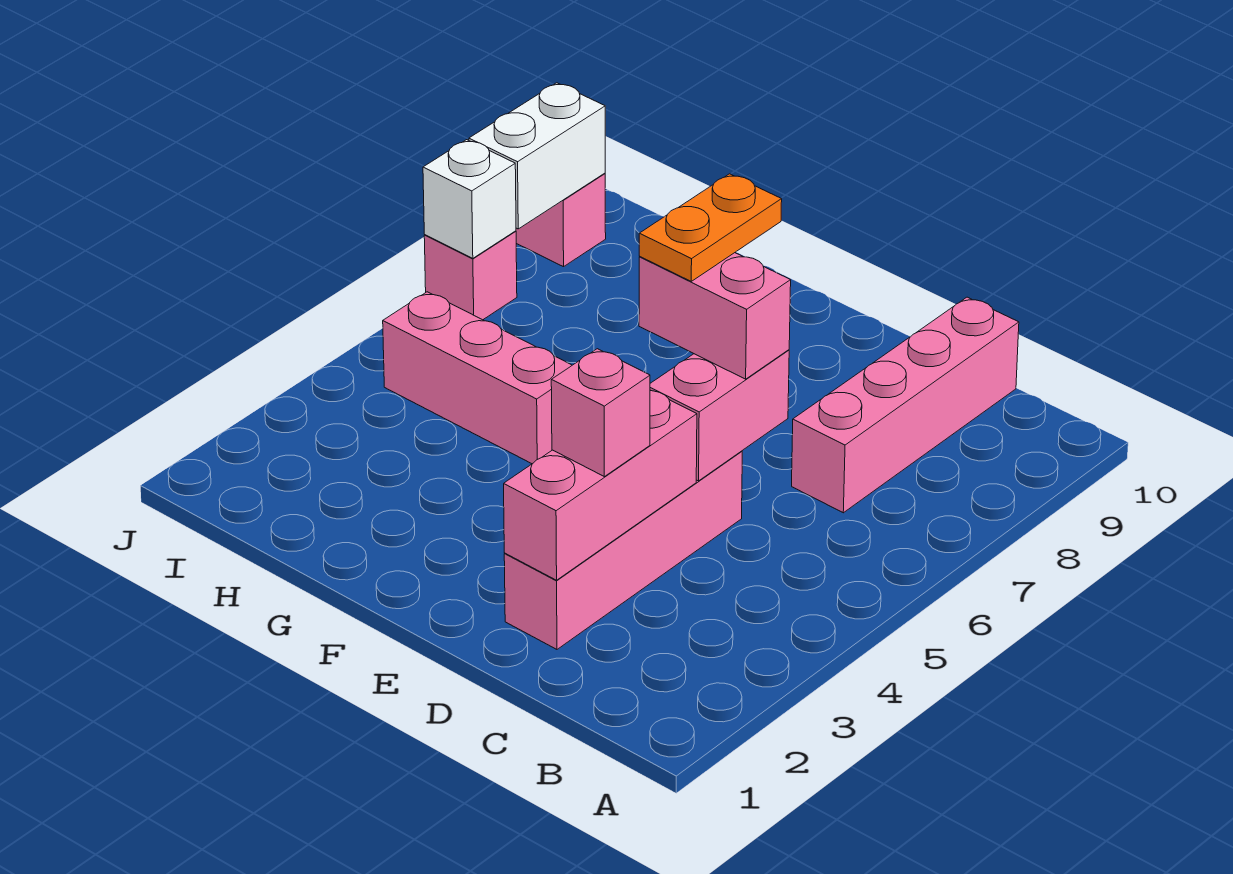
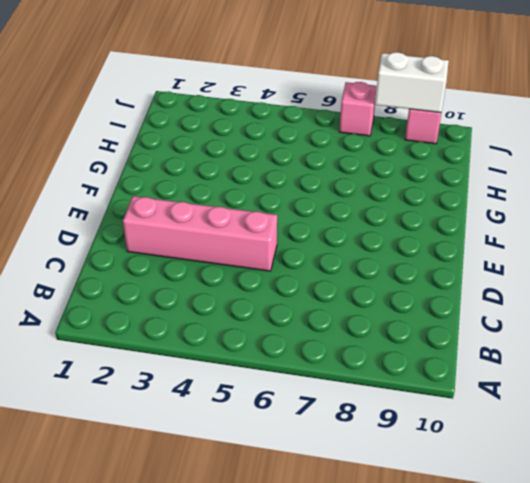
none -> pink brick C7:C10 level 1
none -> pink brick G5:I5 level 1
none -> pink brick D2:D4 level 2

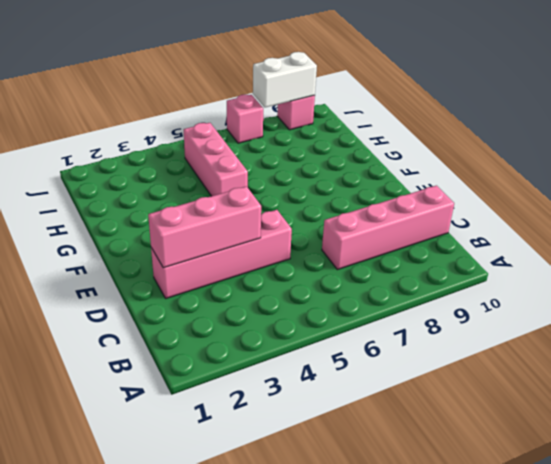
none -> pink brick D5:D6 level 2
none -> white brick J7 level 2
none -> pink brick D3 level 3

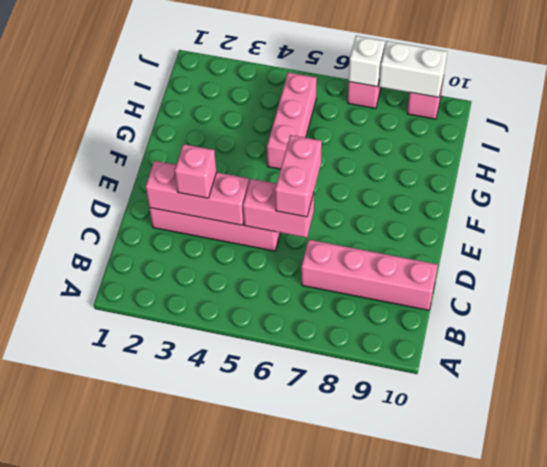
none -> orange plate E6:E7 level 4

